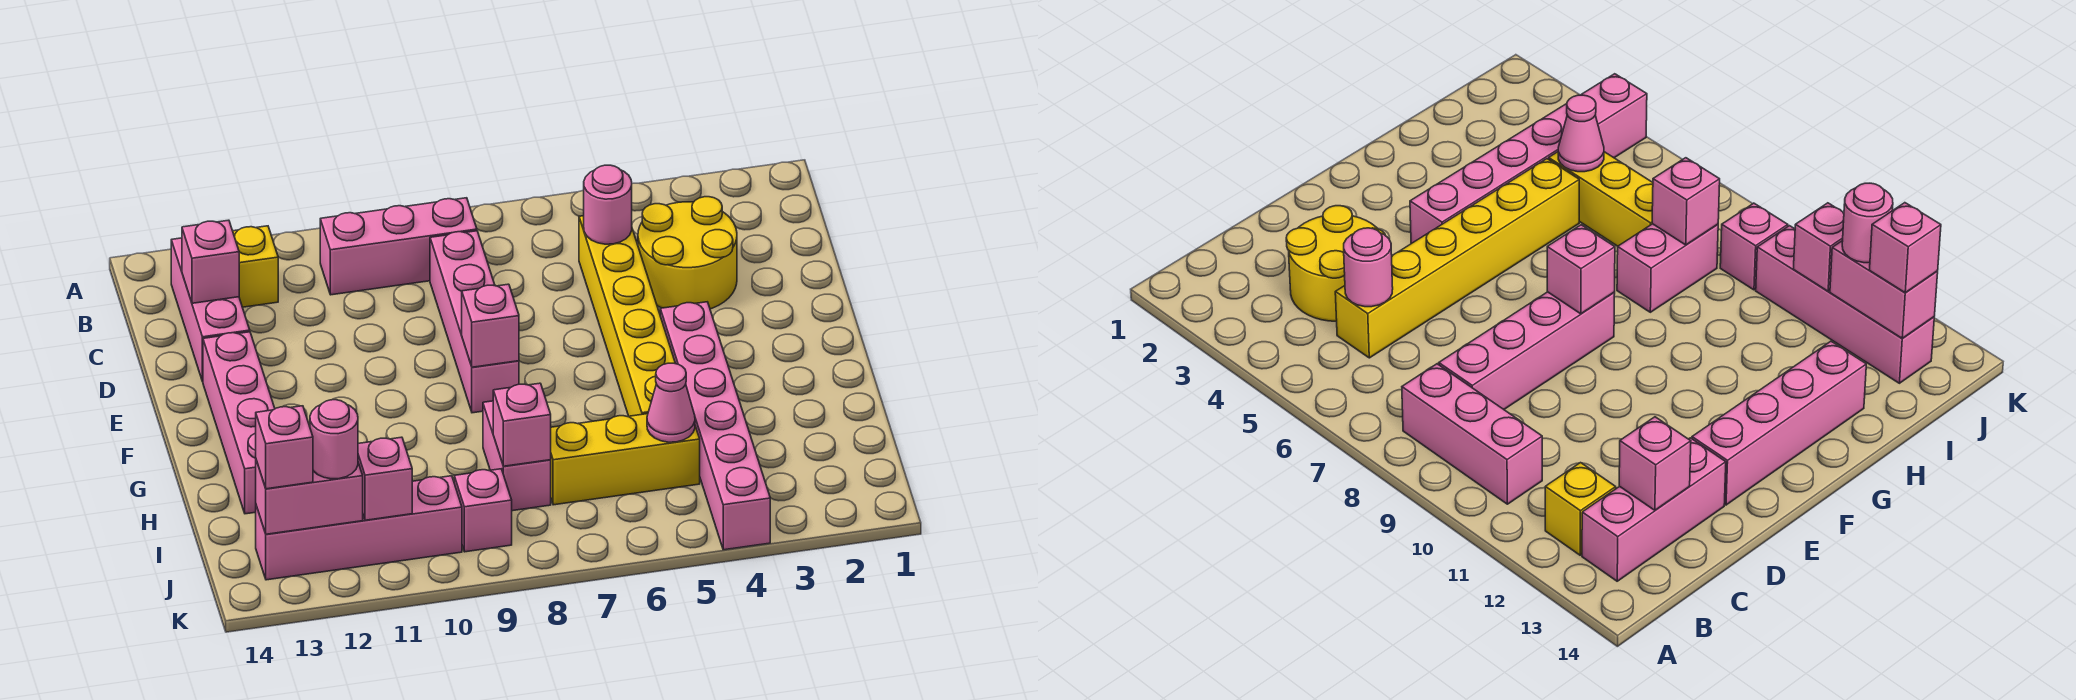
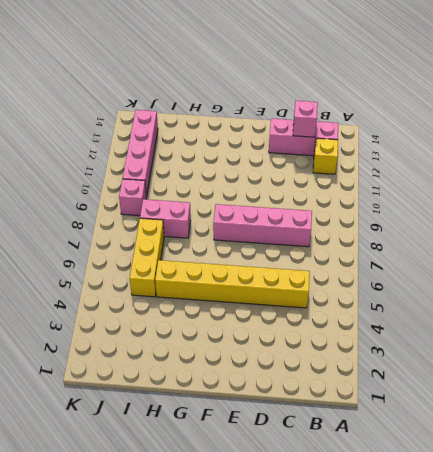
none -> pink brick B8:B10 level 1
none -> yellow round brick C3:D4 level 1
none -> pink brick E13:H13 level 1

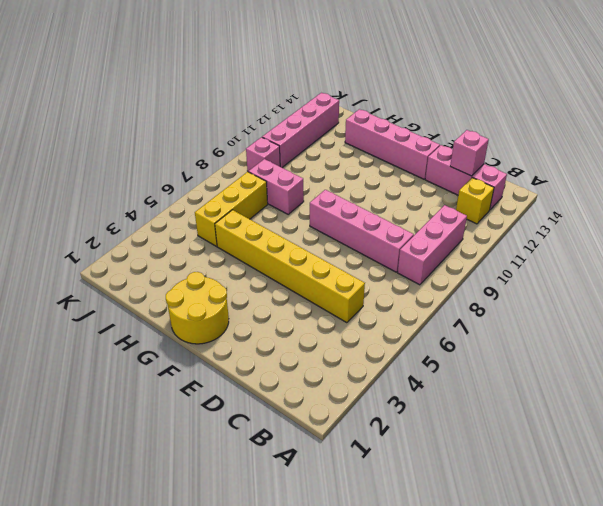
yellow round brick F1:G2 level 1 -> yellow round brick C3:D4 level 1
none -> pink brick F4:K4 level 1
none -> pink round brick C5 level 2
none -> pink brick F8 level 2

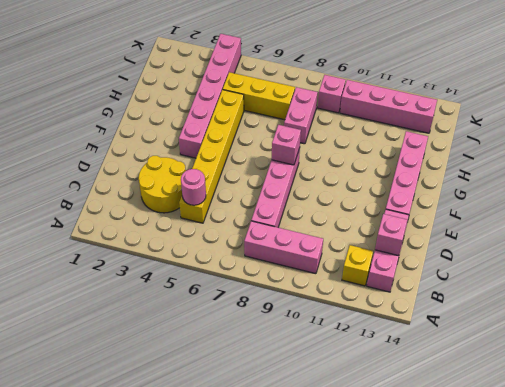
none -> pink cone I5 level 2
none -> pink brick I8 level 2
none -> pink brick J11 level 2

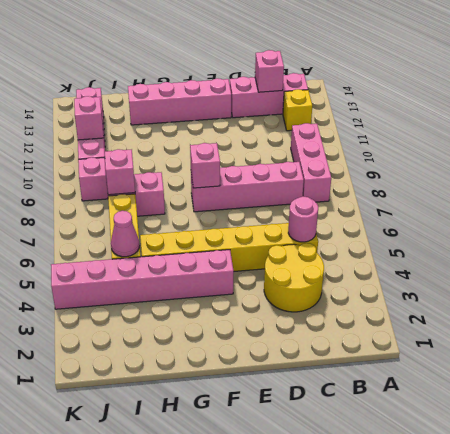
none -> pink brick J12:J13 level 2
none -> pink round brick J12 level 3
none -> pink brick J13 level 3

